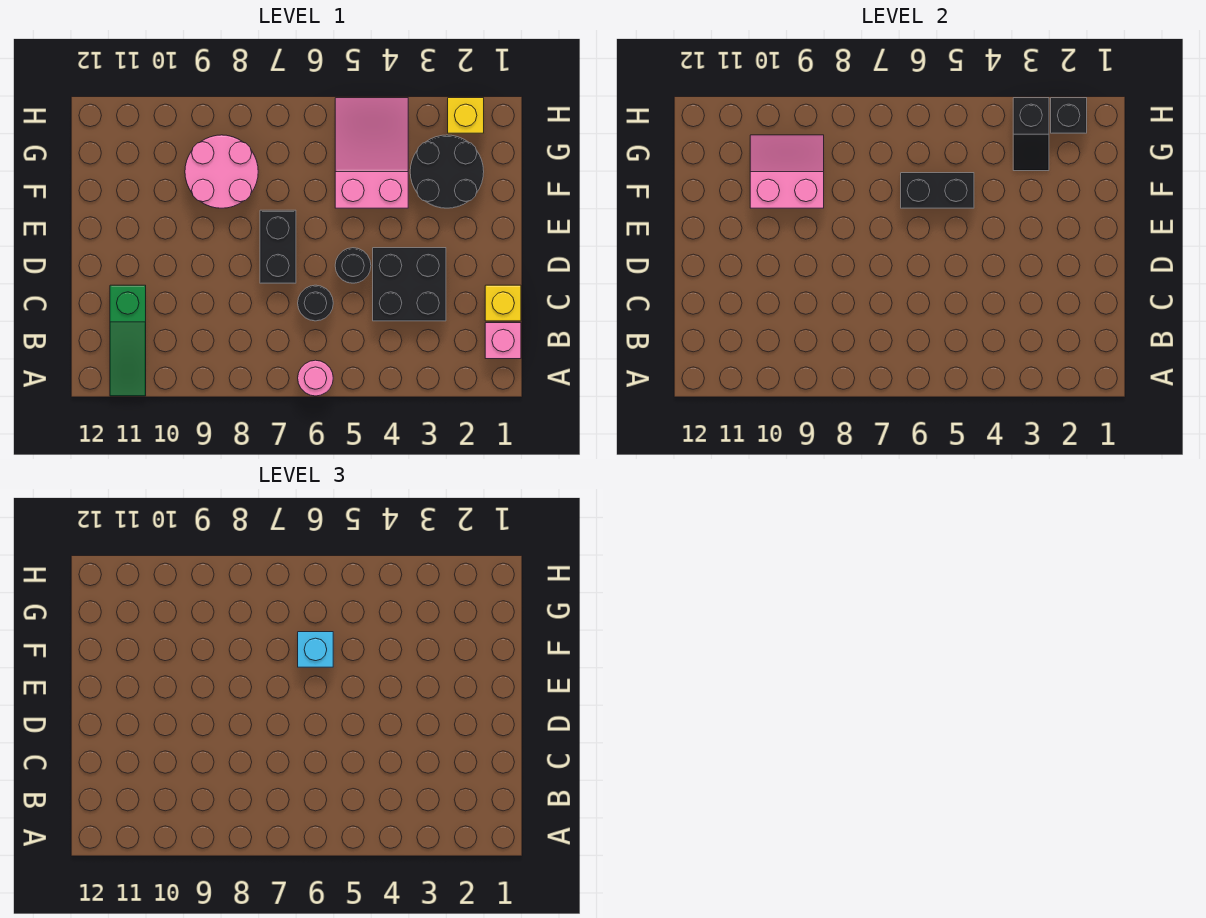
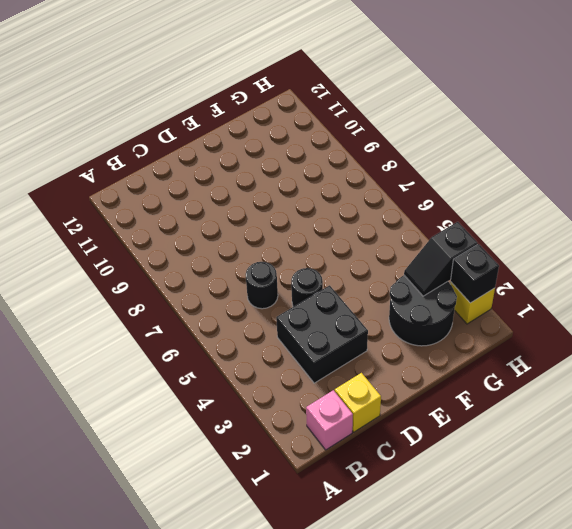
none -> pink round brick A6 level 1
none -> green slope A11:C11 level 1 top C
none -> black brick D7:E7 level 1

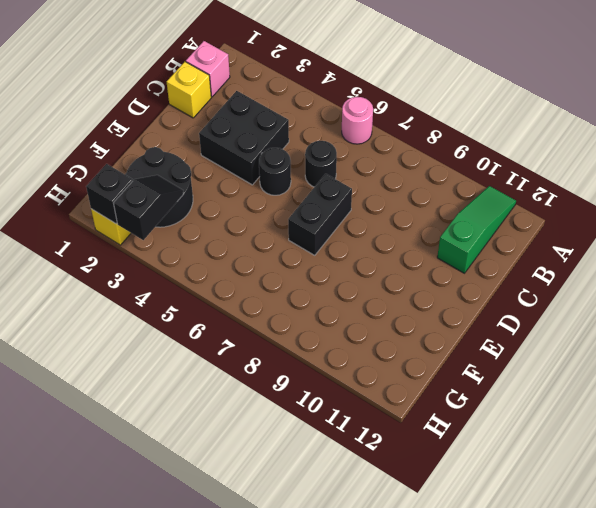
none -> pink slope F4:H5 level 1 top F
none -> pink round brick F8:G9 level 1
none -> black brick F5:F6 level 2

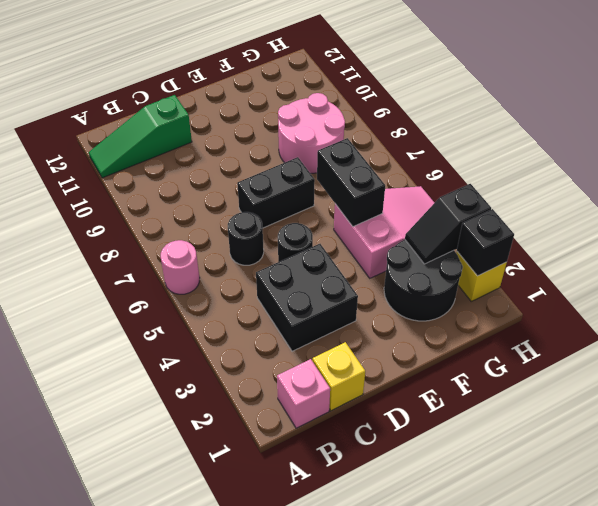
none -> pink slope F9:G10 level 2 top F
none -> cyan brick F6 level 3

